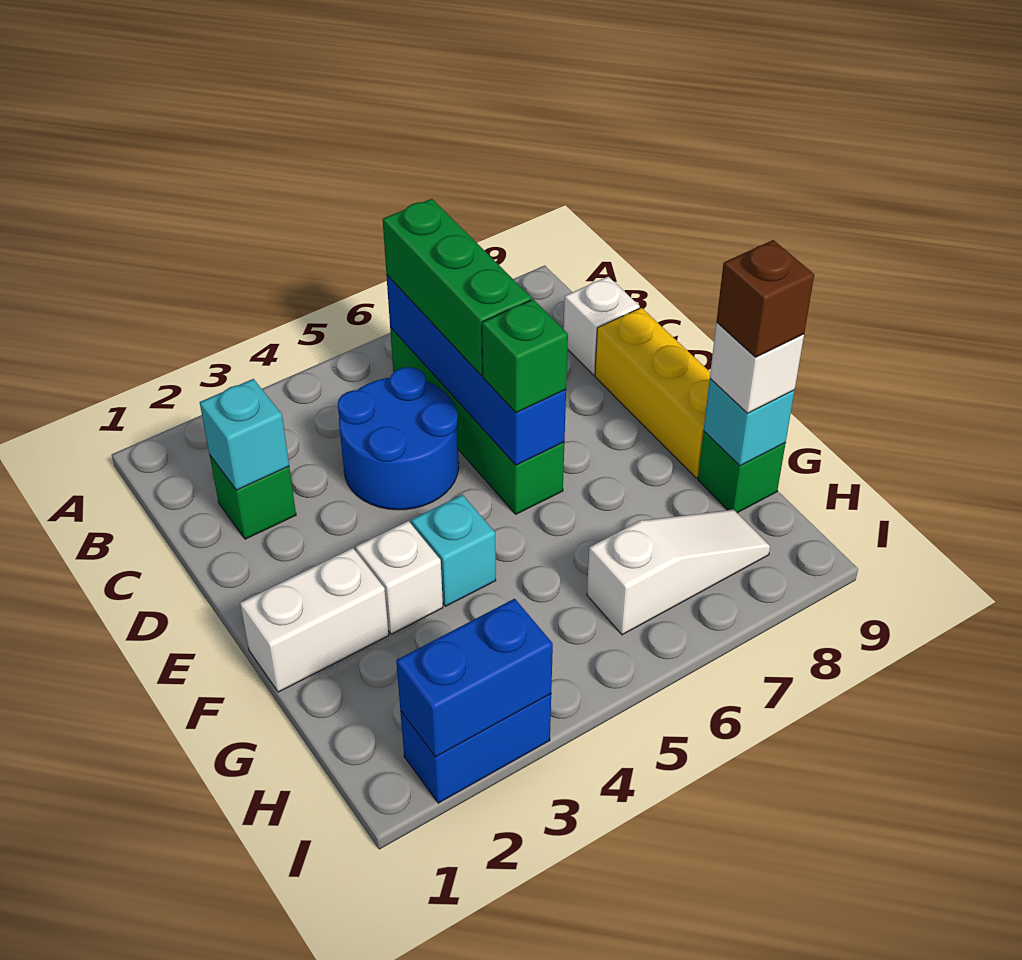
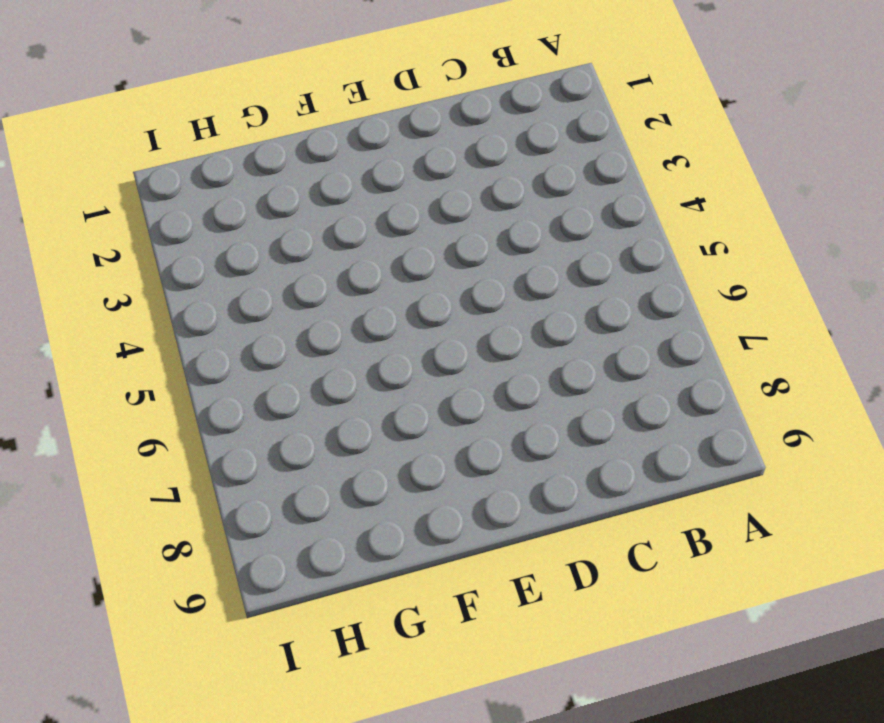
none -> green brick B6:E6 level 1
none -> green brick C2 level 1
none -> blue round brick C4:D5 level 1

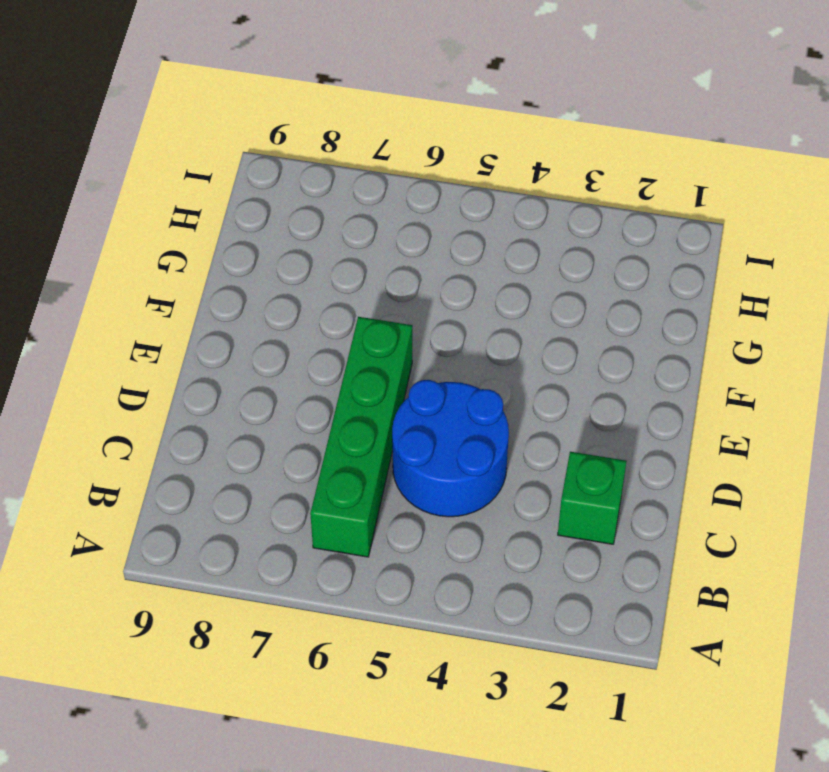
none -> white brick C9 level 1
none -> yellow brick D9:F9 level 1
none -> white brick F1:F2 level 1

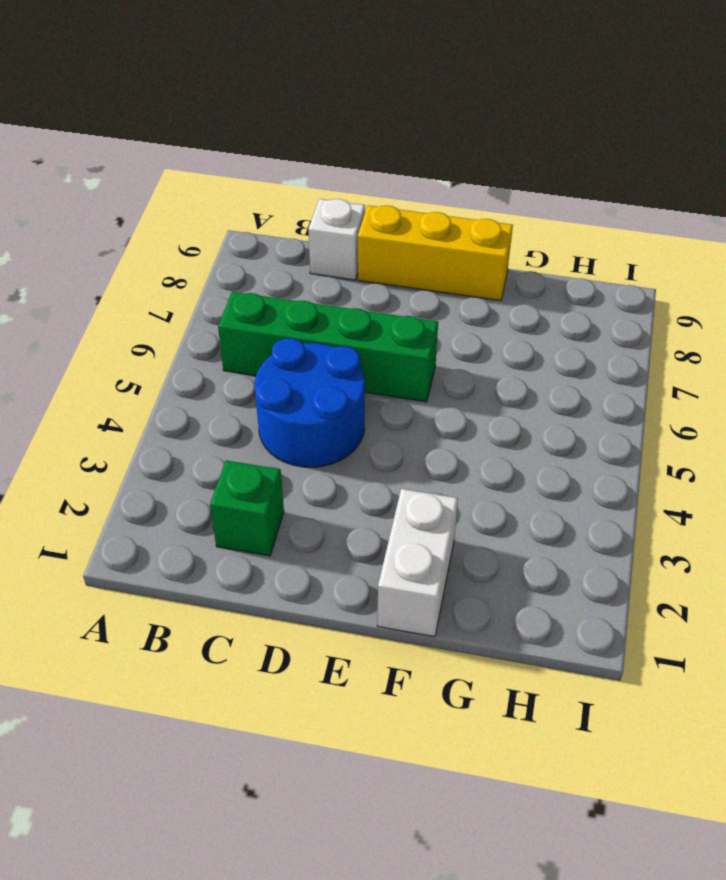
none -> white brick F3 level 1
none -> cyan brick F4 level 1
none -> green brick G9 level 1

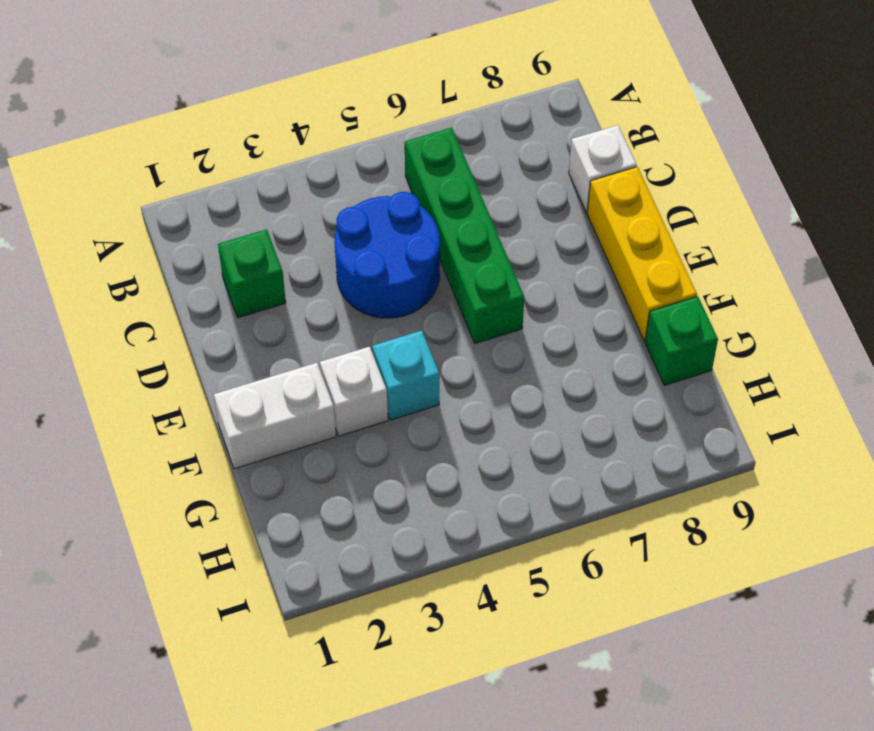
none -> white slope H6:H8 level 1 top 6
none -> blue brick I2:I3 level 1
none -> blue brick B6:E6 level 2

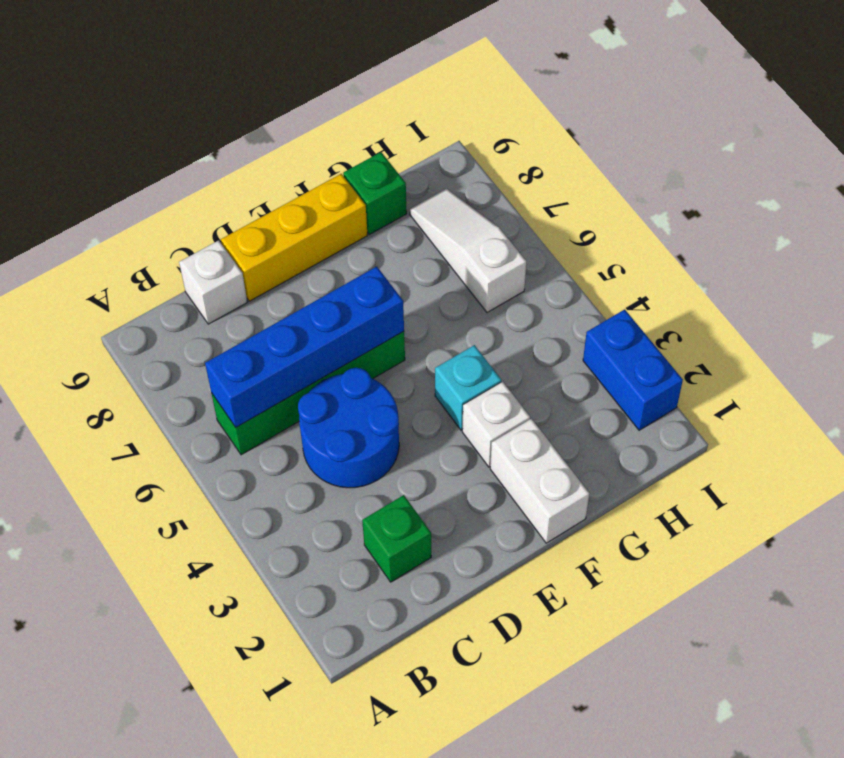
none -> cyan brick C2 level 2
none -> cyan brick G9 level 2
none -> blue brick I2:I3 level 2

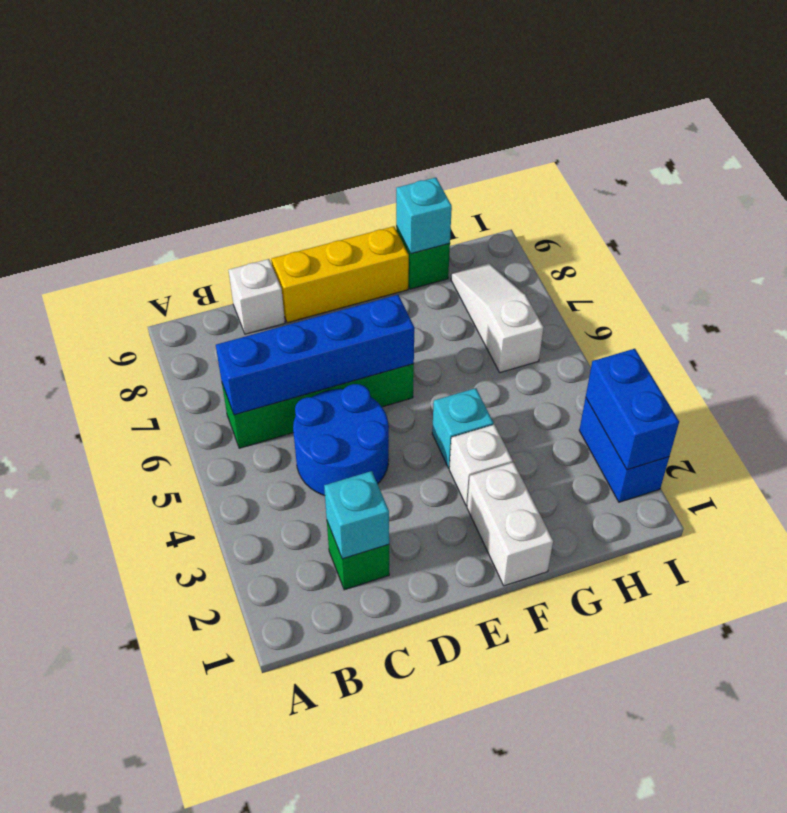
none -> green brick B6:D6 level 3
none -> green brick E6 level 3
none -> white brick G9 level 3

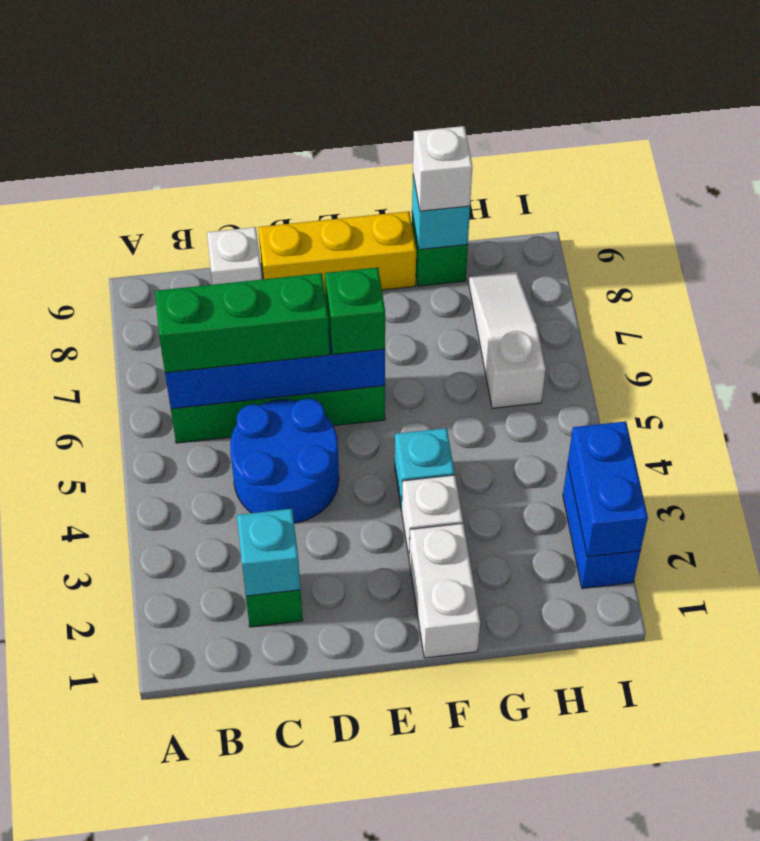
none -> brown brick G9 level 4

